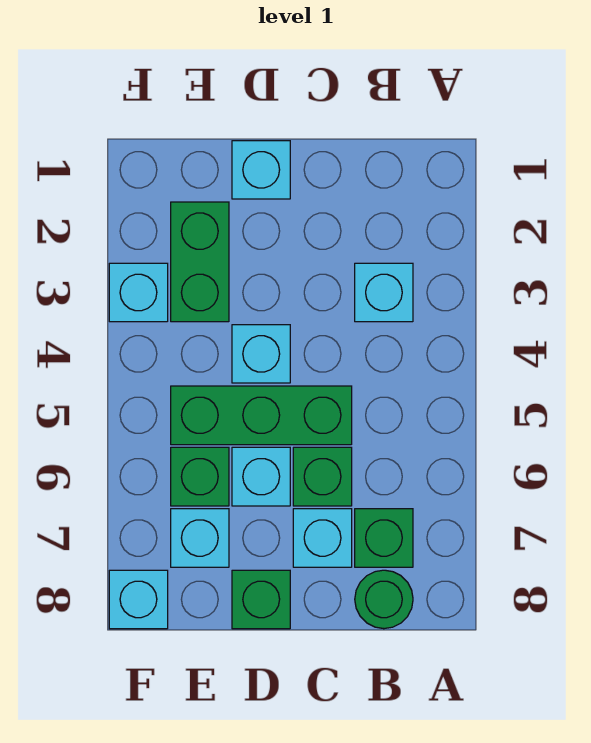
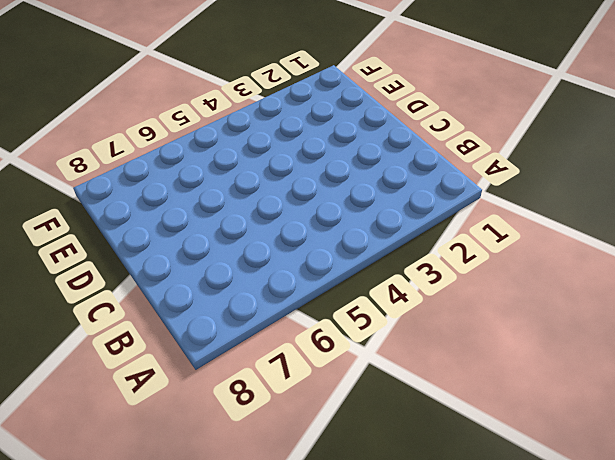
none -> cyan brick B3 level 1
none -> green brick B7 level 1
none -> green round brick B8 level 1

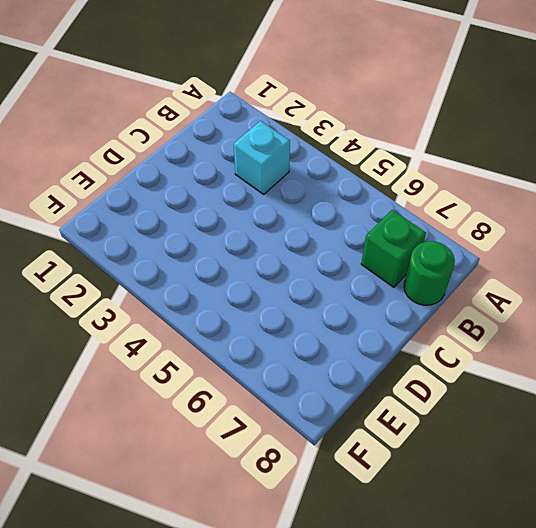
none -> green brick C5:E5 level 1
none -> green brick C6 level 1
none -> cyan brick C7 level 1

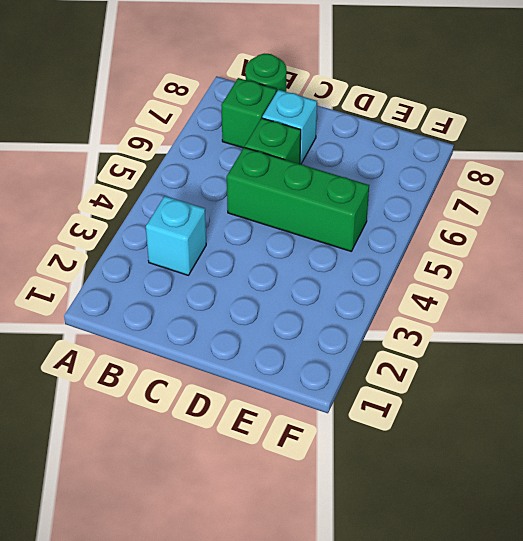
none -> cyan brick D1 level 1
none -> cyan brick D4 level 1
none -> cyan brick D6 level 1

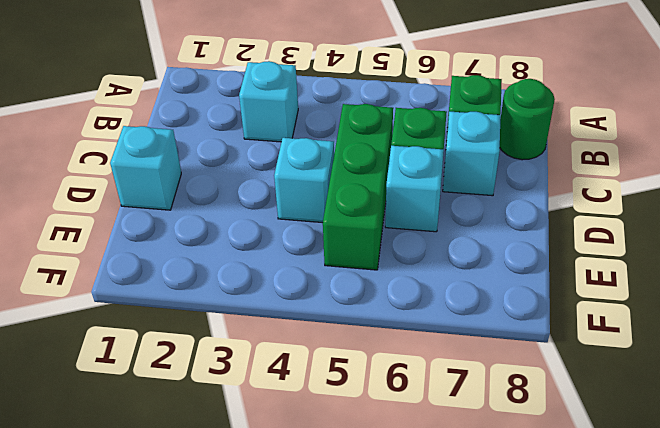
none -> green brick D8 level 1
none -> green brick E2:E3 level 1
none -> green brick E6 level 1

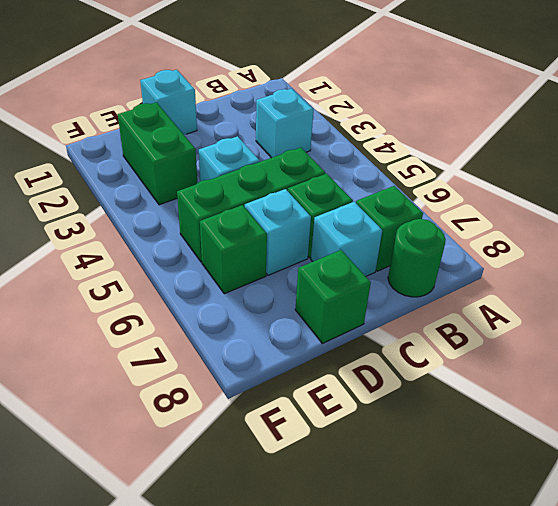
none -> cyan brick E7 level 1
none -> cyan brick F3 level 1
none -> cyan brick F8 level 1

